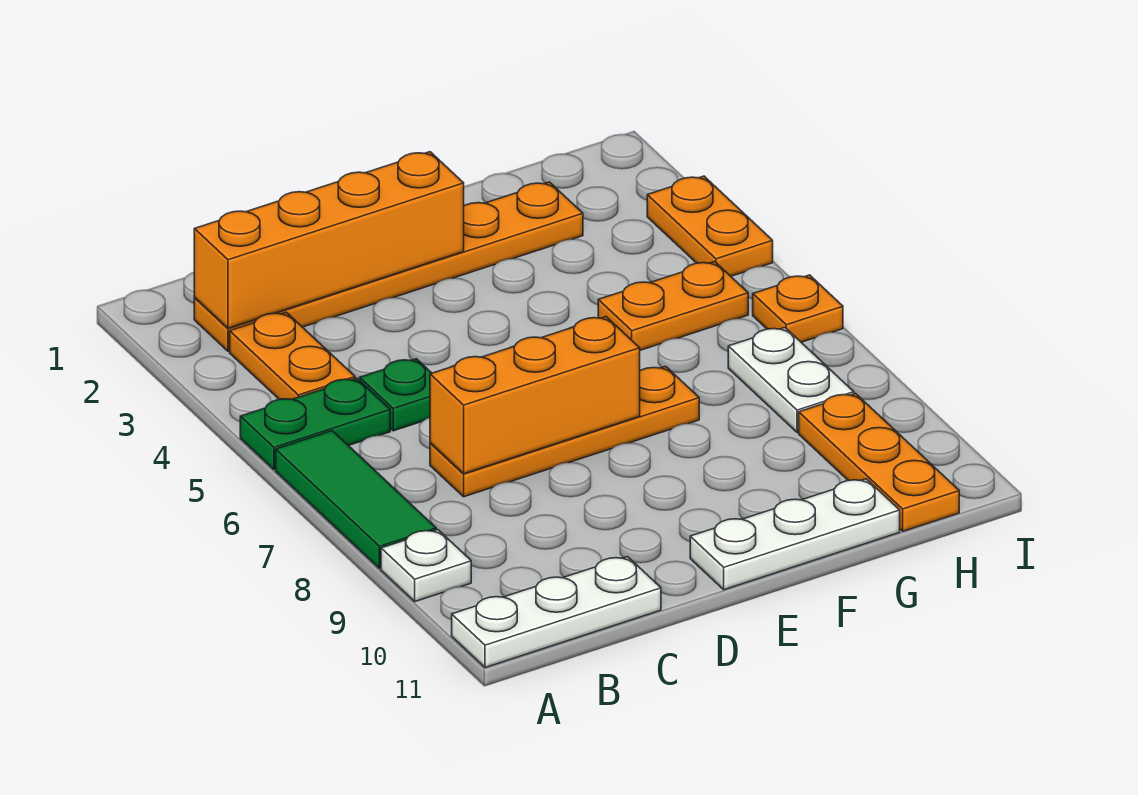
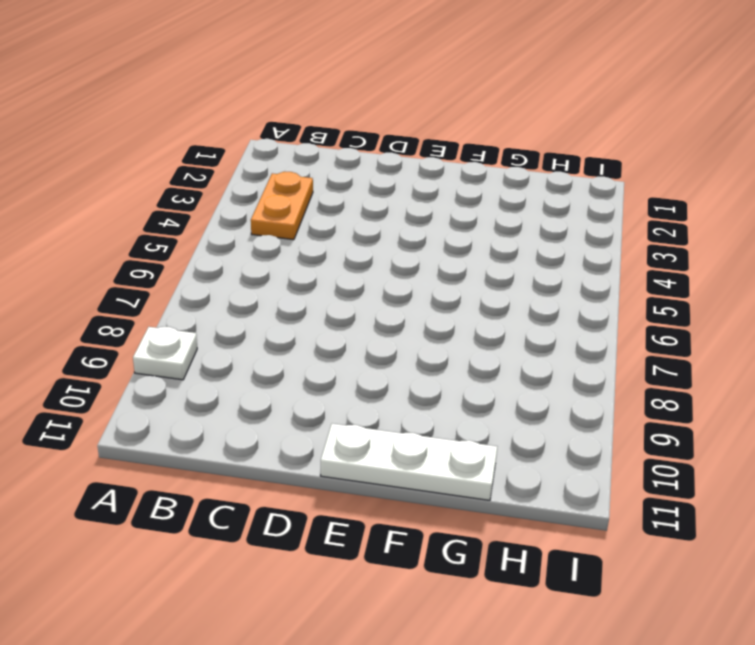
none -> green plate A5:B5 level 1
none -> green tile A6:A8 level 1
none -> white plate A11:C11 level 1

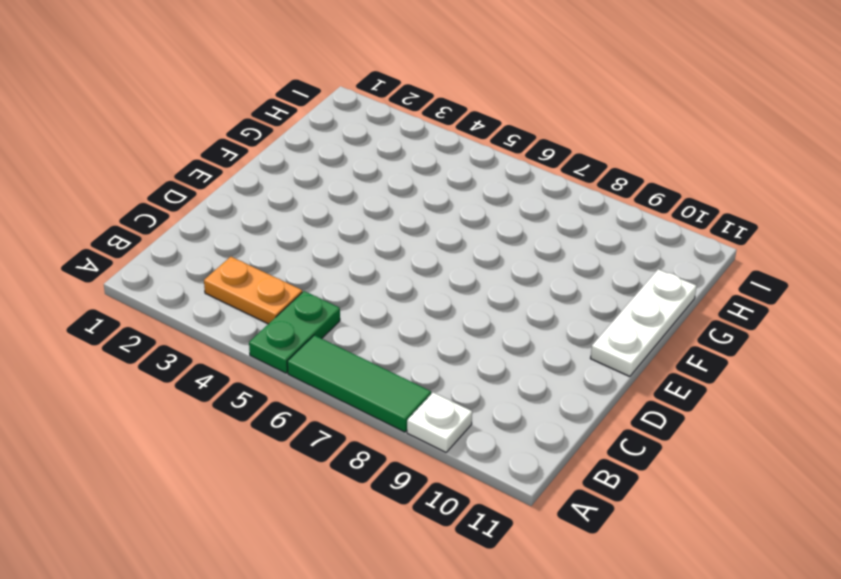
none -> white plate A11:C11 level 1
none -> orange plate B2:G2 level 1
none -> green plate C5 level 1

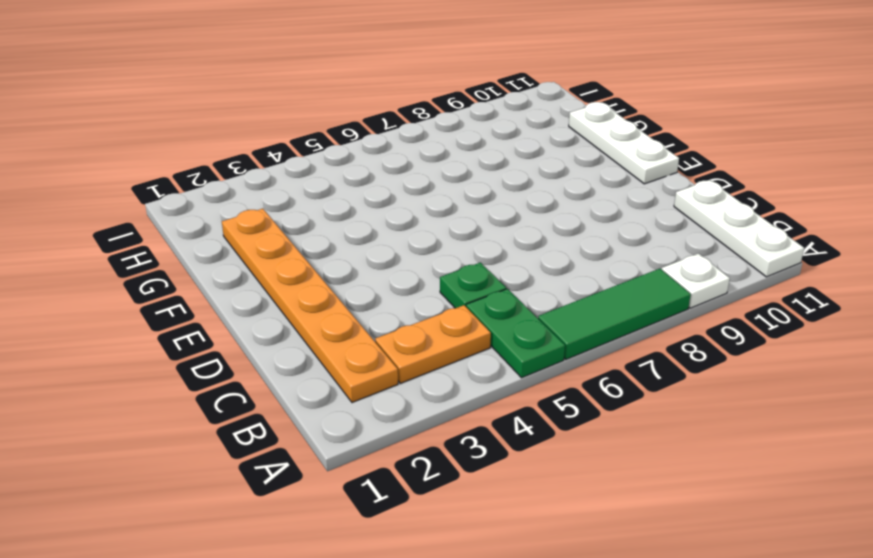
none -> orange plate C7:F7 level 1
none -> orange plate G5:H5 level 1
none -> white plate H7:H8 level 1

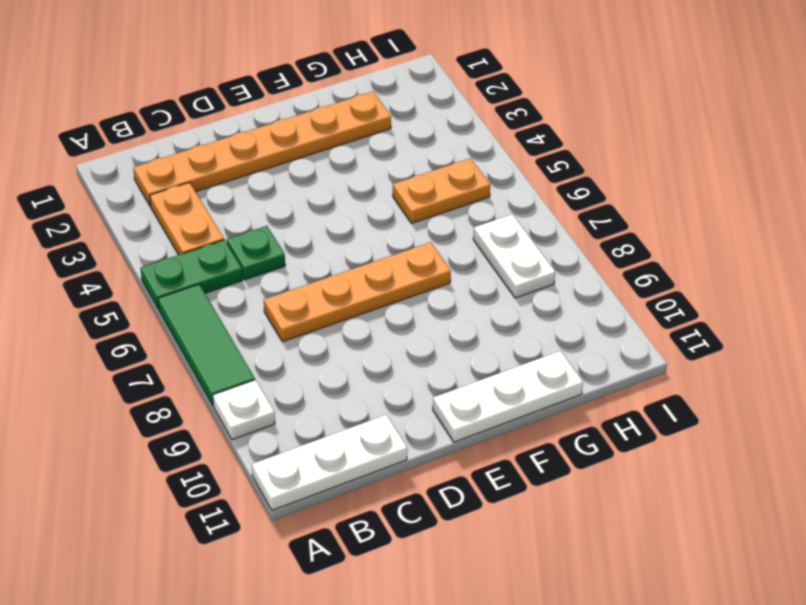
none -> orange plate H9:H11 level 1
none -> orange plate I3:I4 level 1
none -> orange plate I6 level 1

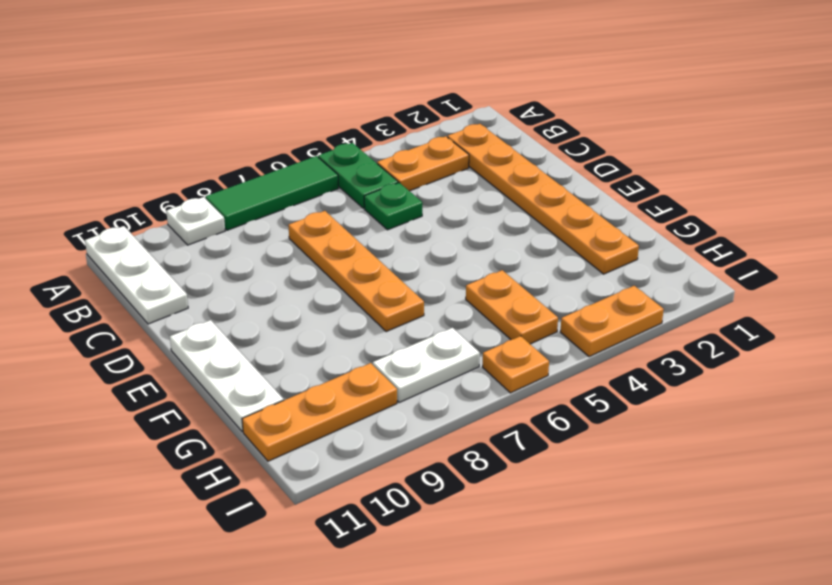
none -> orange brick B2:E2 level 2
none -> orange brick C7:E7 level 2

